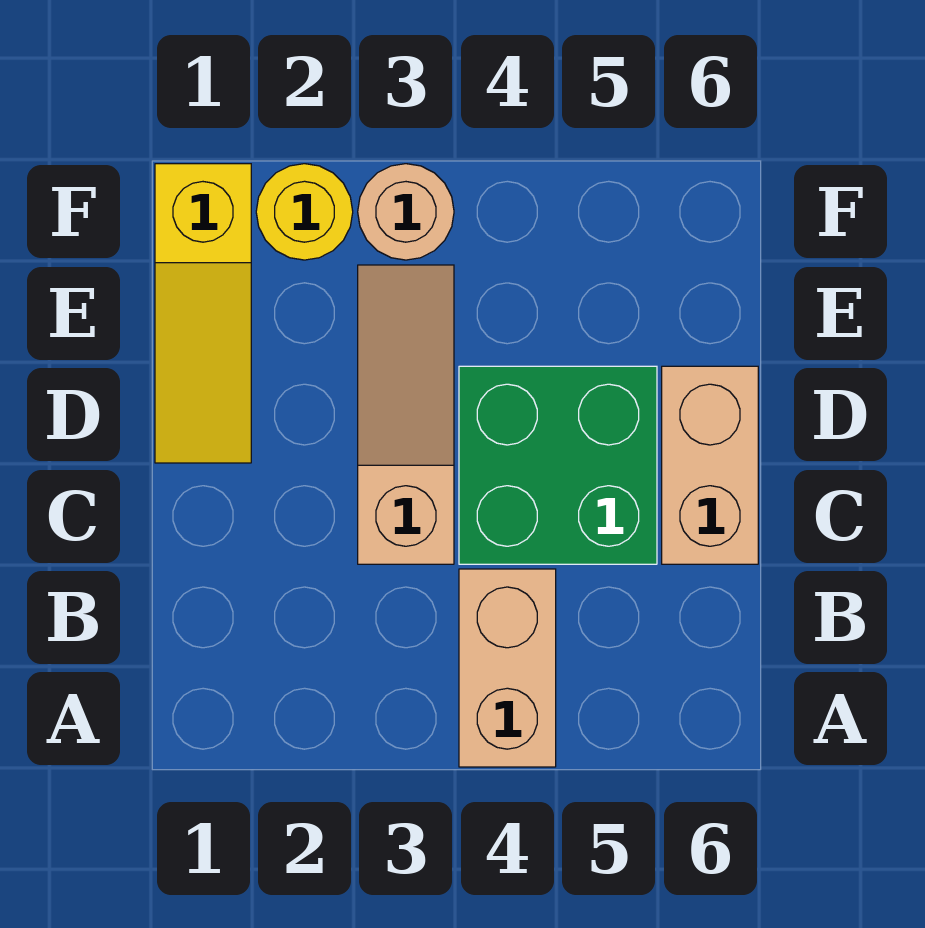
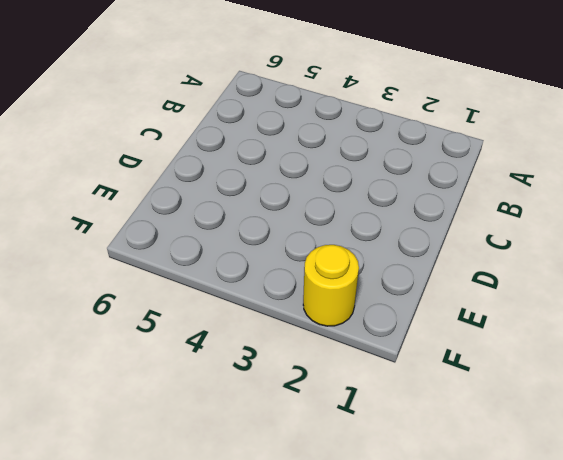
none -> tan brick A4:B4 level 1
none -> tan slope C3:E3 level 1 top C

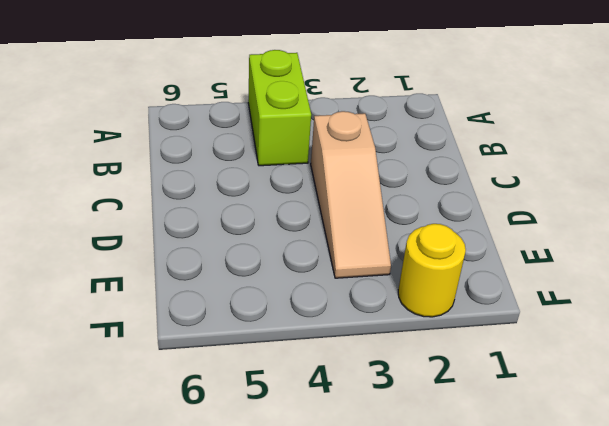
lime brick A4:B4 level 1 -> tan brick A4:B4 level 1
none -> green brick C4:D5 level 1
none -> tan brick C6:D6 level 1

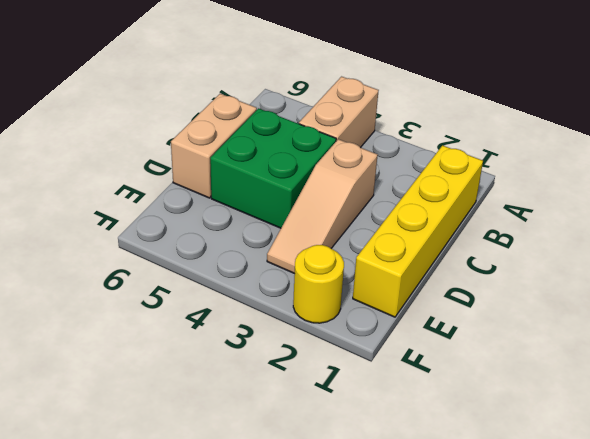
yellow brick B1:E1 level 1 -> yellow slope D1:F1 level 1 top F
none -> tan round brick F3 level 1

